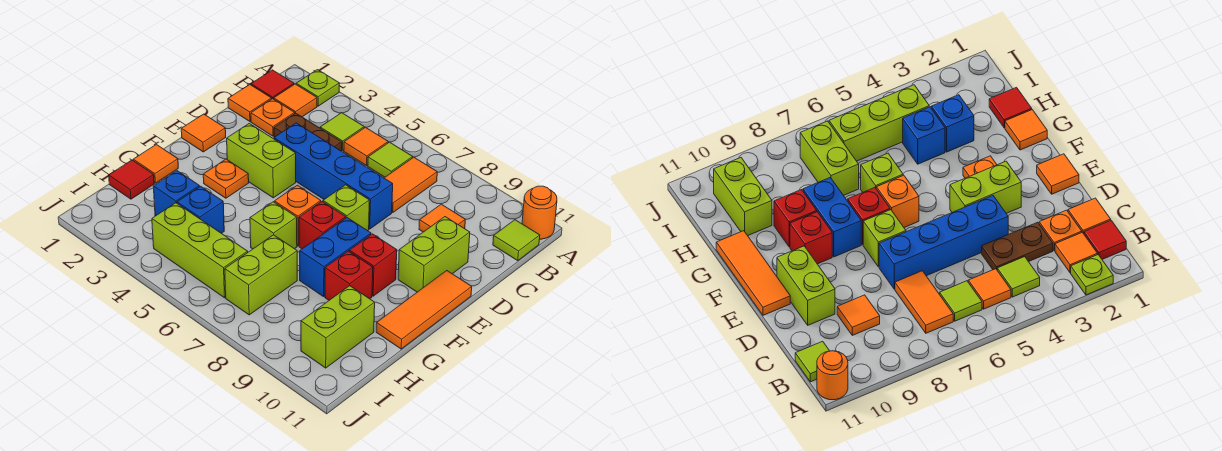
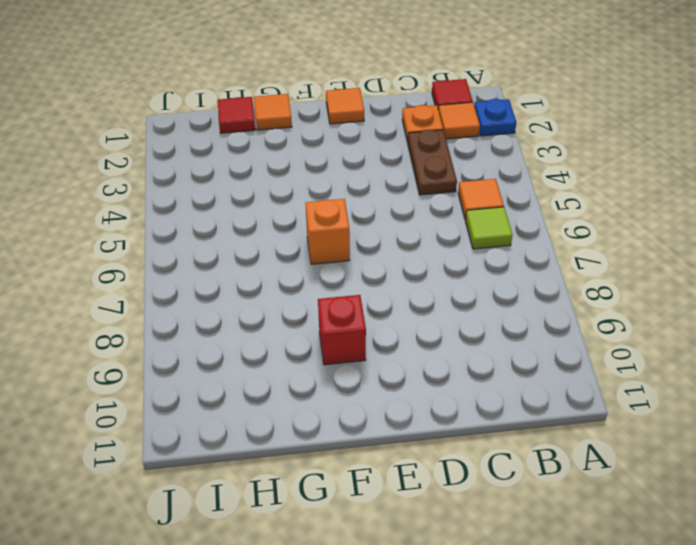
blue plate A2 level 1 -> lime plate A2 level 1
none -> orange round brick A11 level 1
none -> lime tile B4 level 1
none -> orange tile B7:C7 level 1
none -> lime tile B11 level 1

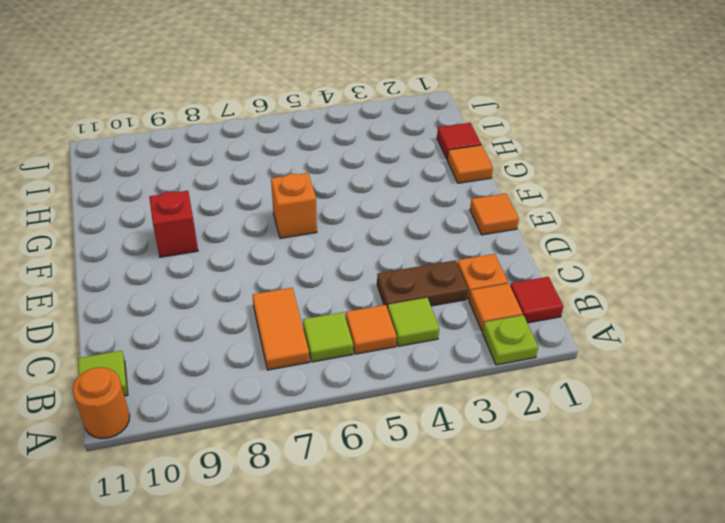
none -> orange tile C1 level 1
none -> orange tile C9 level 1
none -> blue brick D4:D7 level 1
none -> lime brick D10:E10 level 1

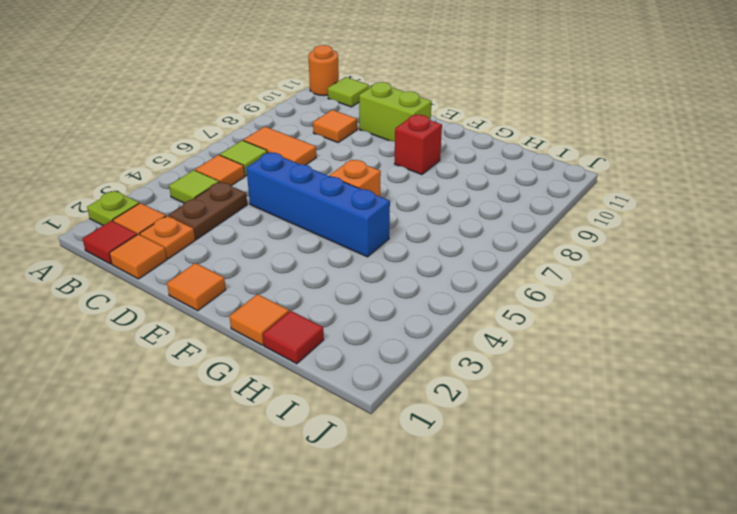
blue brick D5:G5 level 1 -> blue brick D4:D7 level 1
none -> lime brick E3:E4 level 1
none -> lime brick E7 level 1
none -> orange tile E11:G11 level 1
none -> orange plate F3 level 1

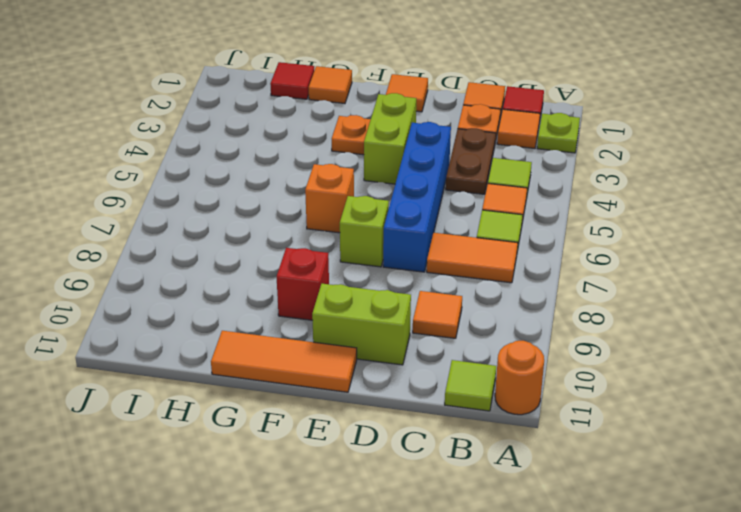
none -> red brick F7 level 1
none -> blue brick F8:G8 level 1
none -> lime brick G6 level 1
none -> red brick G9 level 1

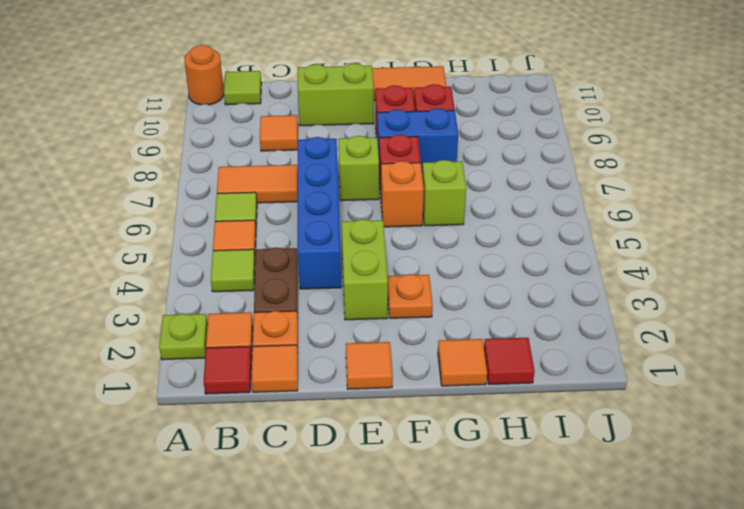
none -> blue brick H3 level 1
none -> blue brick H4 level 1
none -> lime brick H7:I7 level 1
none -> lime brick H10:I10 level 1

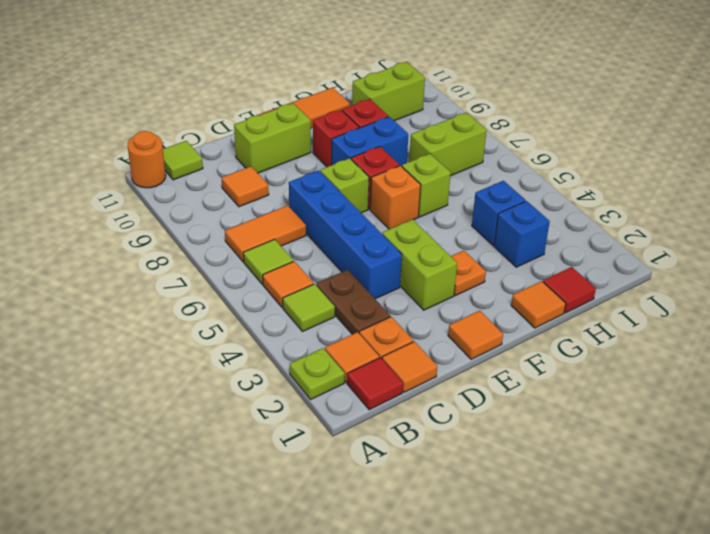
none -> lime brick I4:I6 level 1

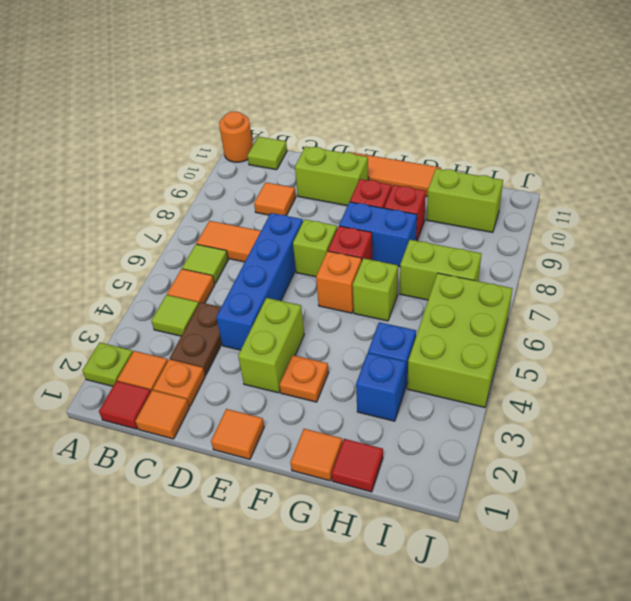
lime brick I4:J6 level 1 -> lime brick I4:I6 level 1

